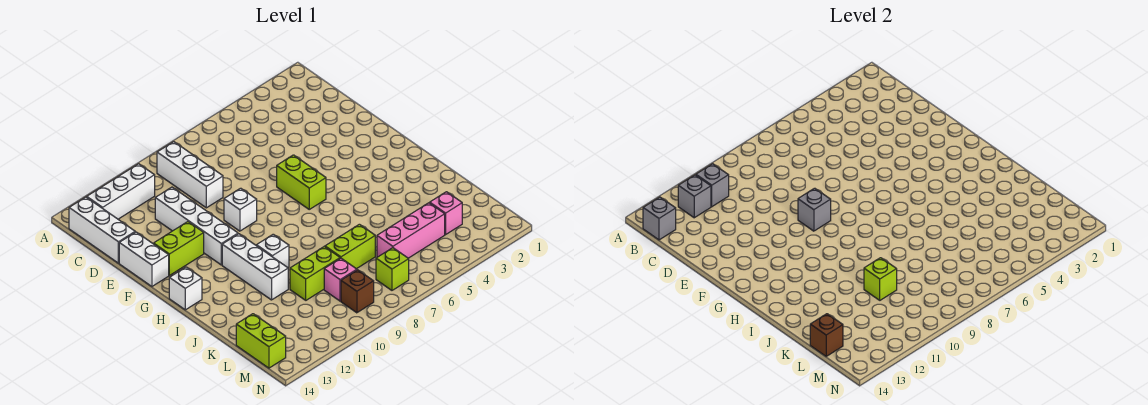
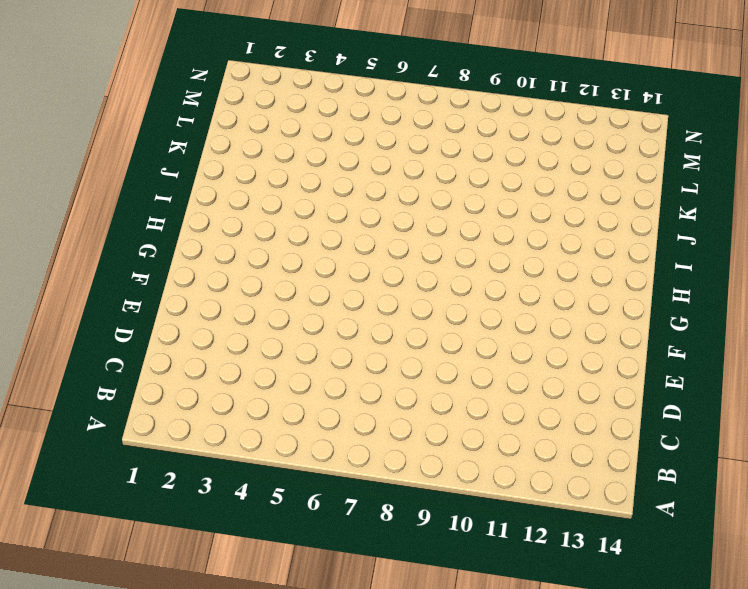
none -> white brick B9:D9 level 1
none -> white brick B11:B13 level 1
none -> white brick B14:D14 level 1

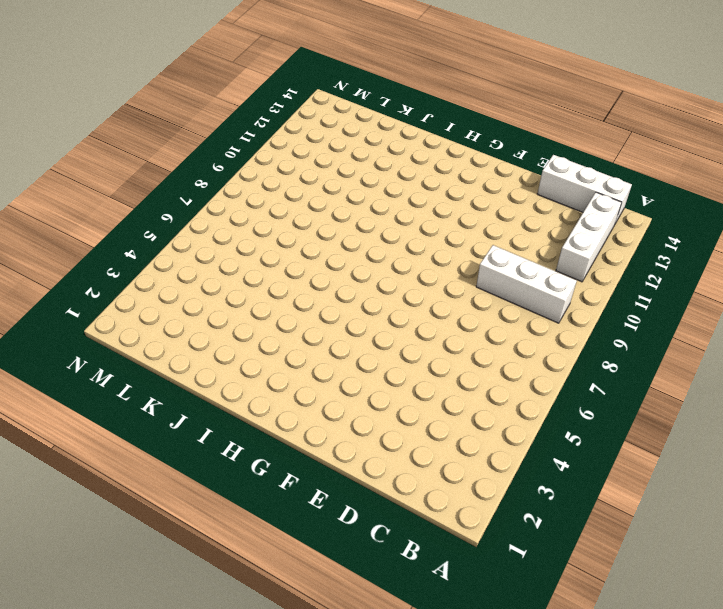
none -> white brick D11:G11 level 1
none -> white brick E14:F14 level 1
none -> lime brick F6:G6 level 1

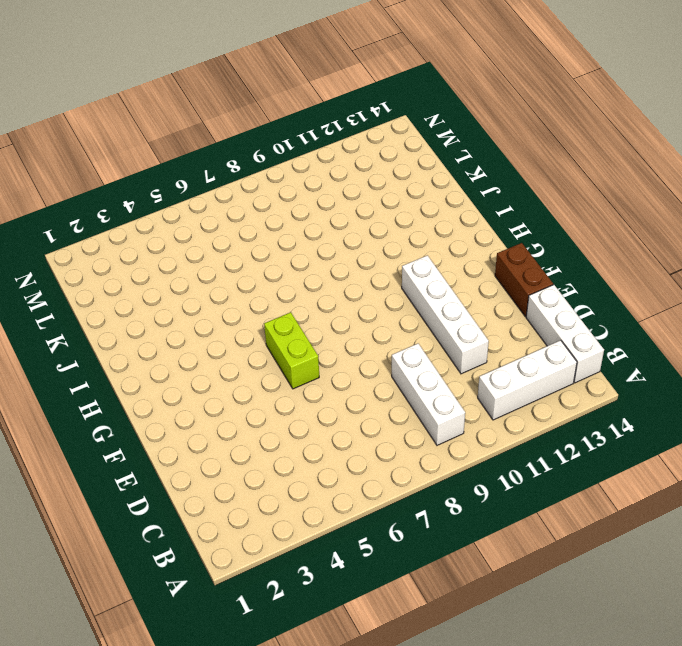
brown brick E14:F14 level 1 -> white brick E14:F14 level 1
none -> white brick F9 level 1
none -> lime brick F12:F13 level 1
none -> white brick H11:J11 level 1

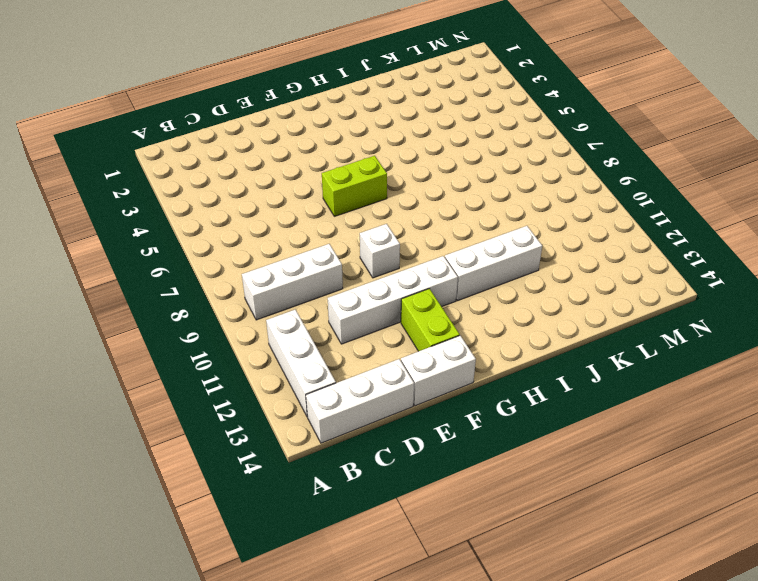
none -> white brick H14 level 1
none -> white brick I10 level 1
none -> lime brick K7:K8 level 1

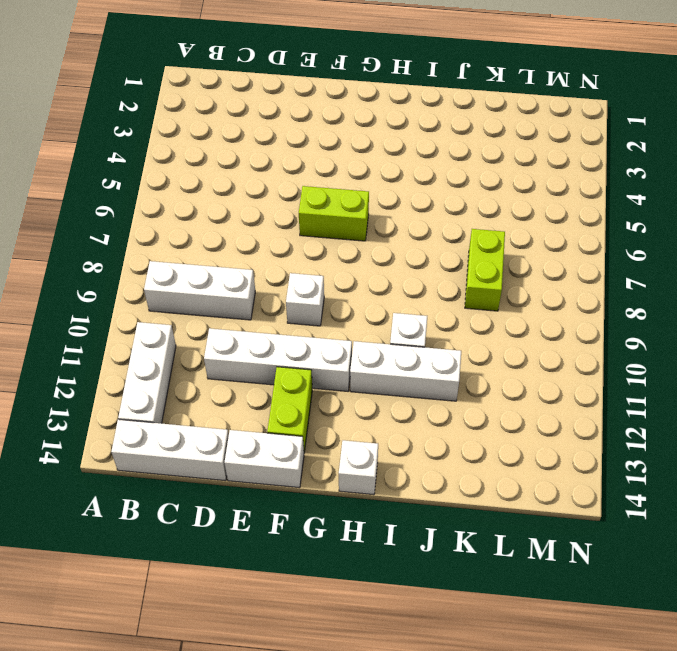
none -> lime brick K9:K10 level 1
none -> pink brick L3 level 1
none -> pink brick L4:L6 level 1

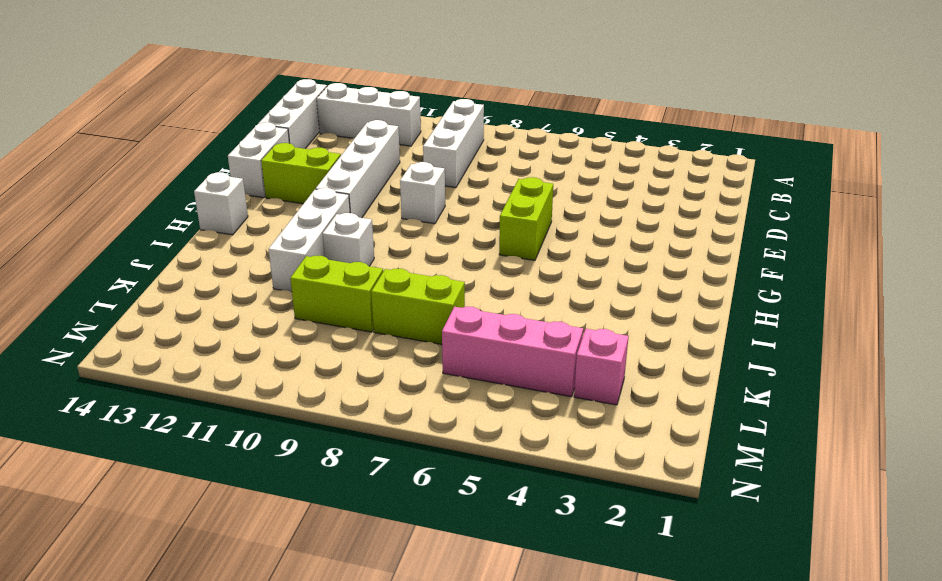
none -> pink brick L9 level 1
none -> lime brick L14:M14 level 1
none -> lime brick M7 level 1

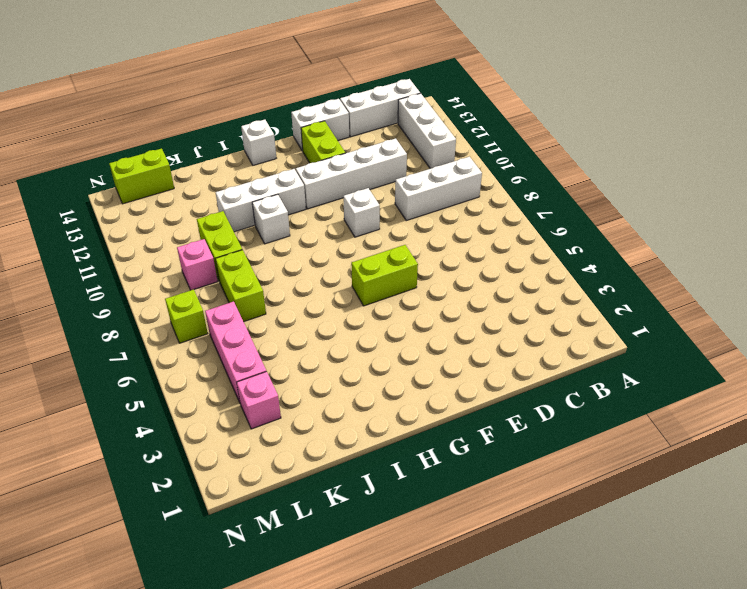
none -> brown brick M9 level 1
none -> grey brick B11 level 2
none -> grey brick B12 level 2

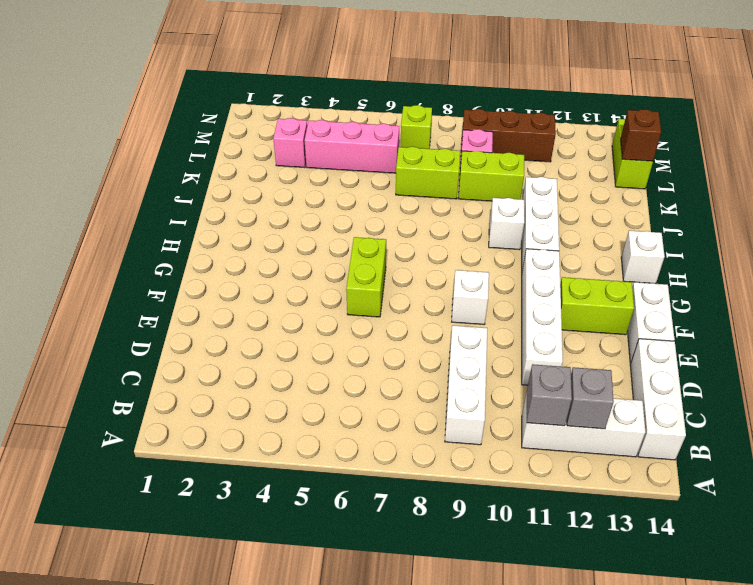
brown brick M9:M11 level 1 -> brown brick M9 level 1
none -> grey brick B14 level 2
none -> grey brick F9 level 2
none -> lime brick K10 level 2

